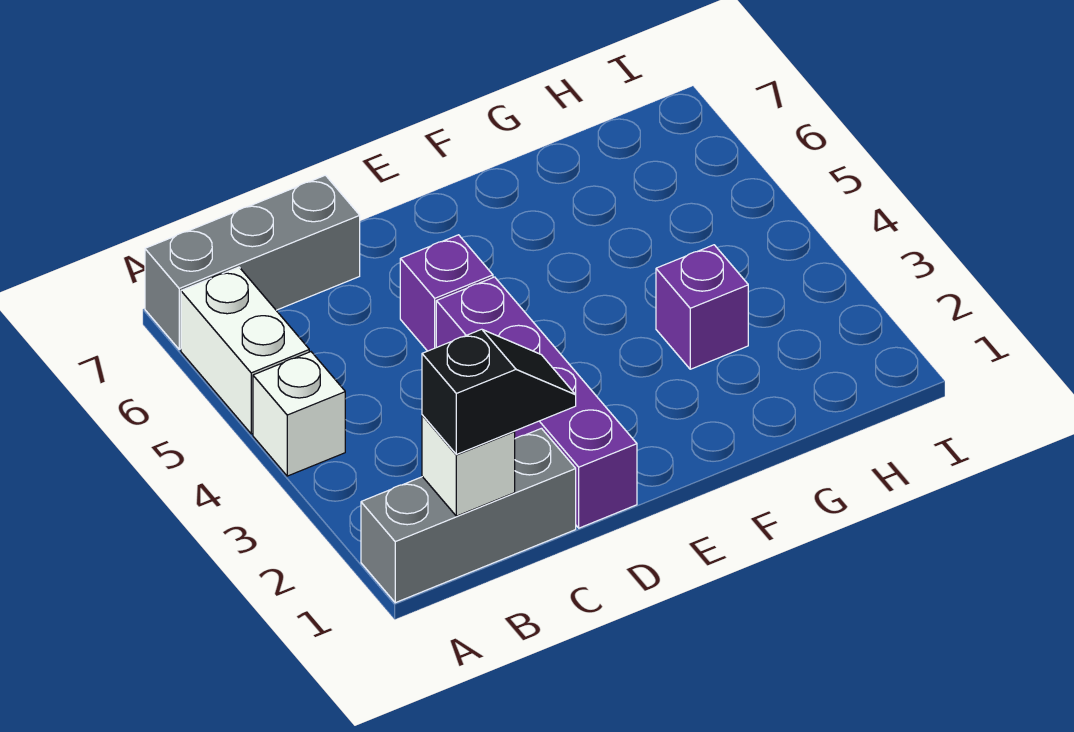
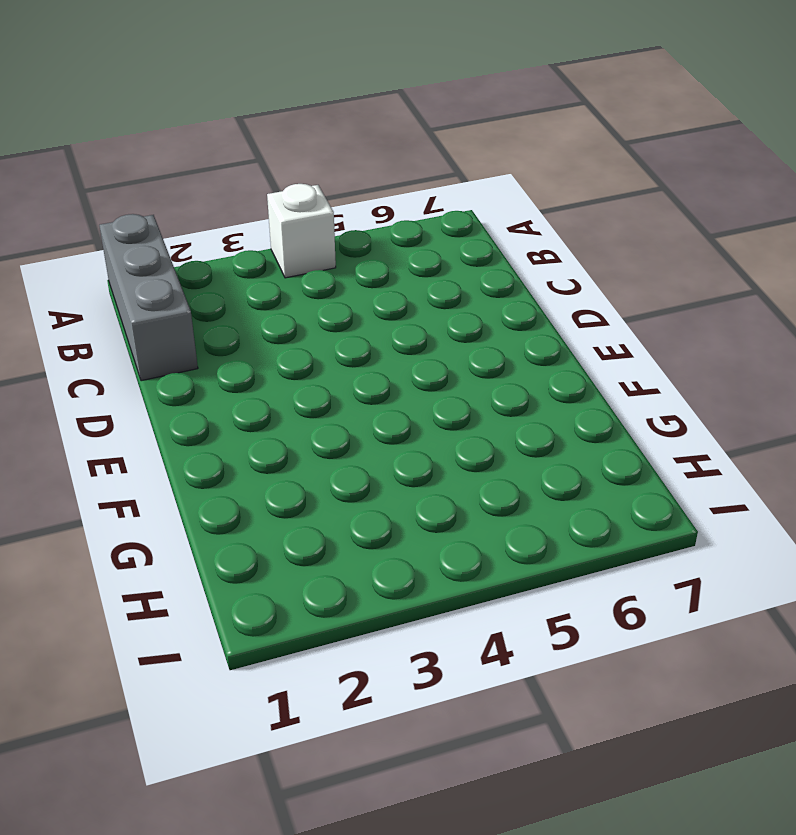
none -> white brick A5:A6 level 1
none -> grey brick A7:C7 level 1

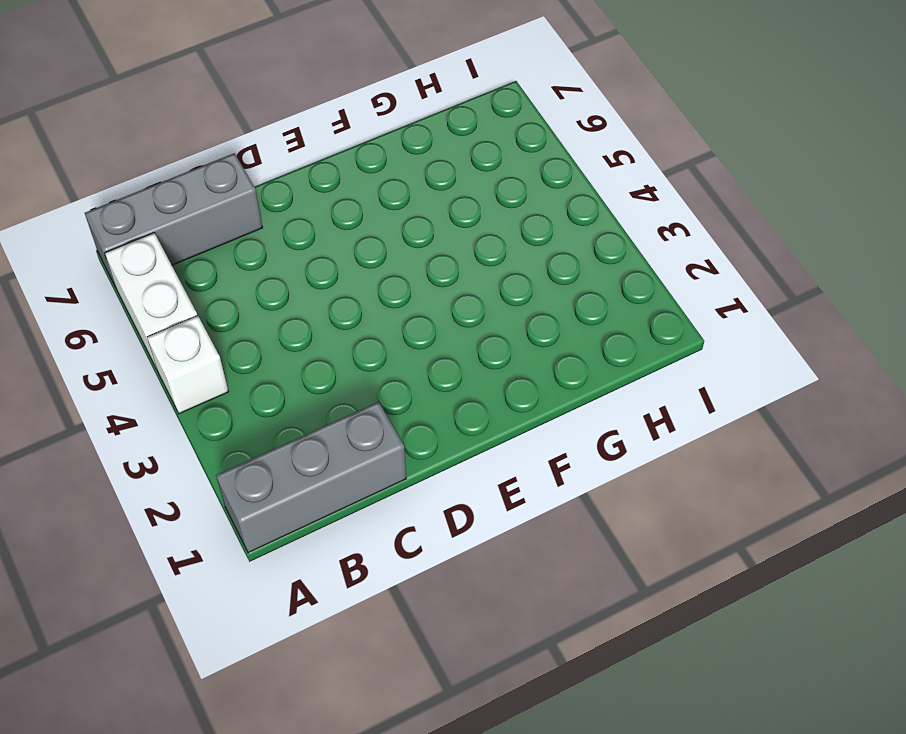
none -> purple brick D1:D4 level 1
none -> purple brick D5 level 1

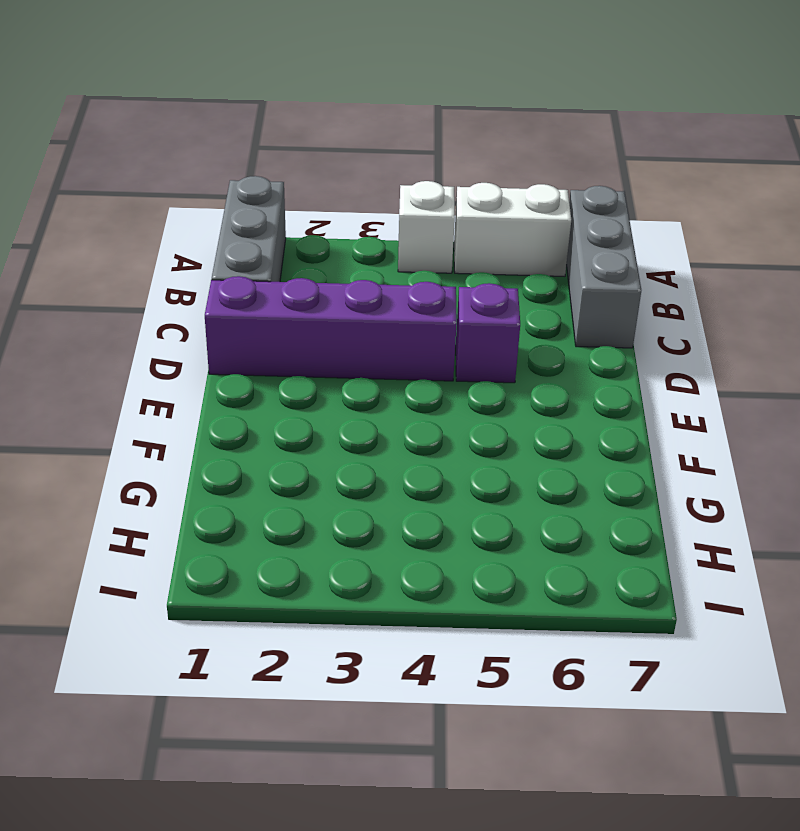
none -> purple brick G3 level 1
none -> white brick B1 level 2

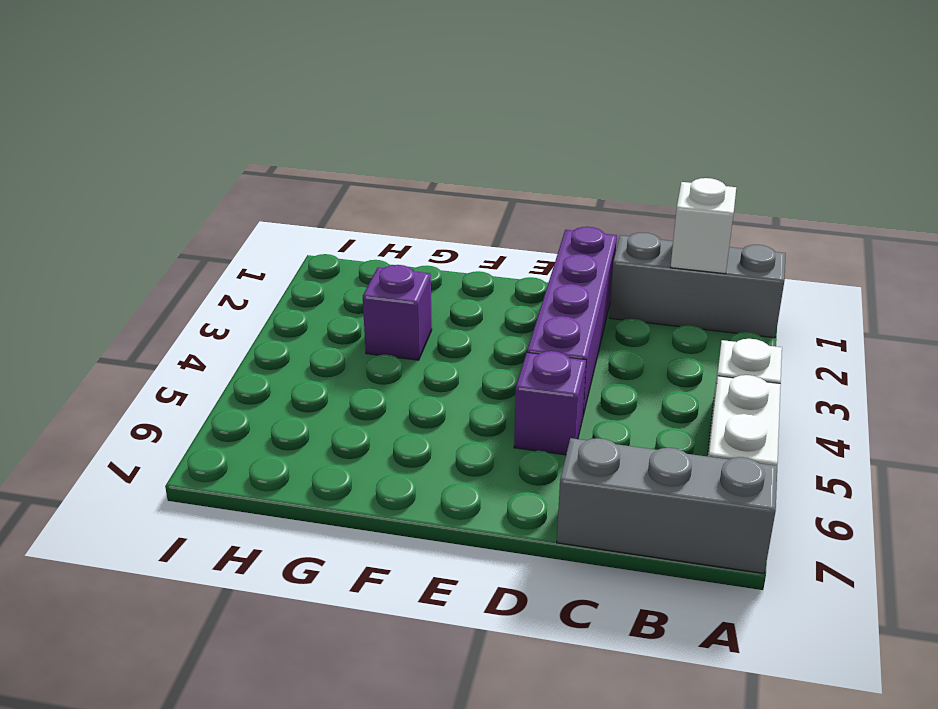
none -> black slope B1:C1 level 3 top B

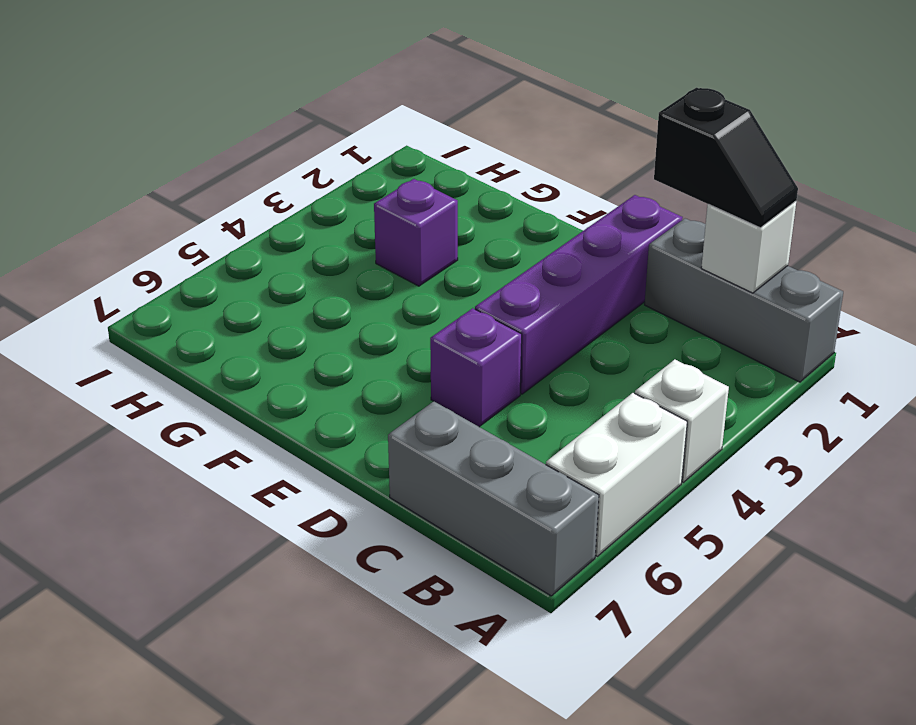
black slope B1:C1 level 3 top C -> black slope B1:C1 level 3 top B

